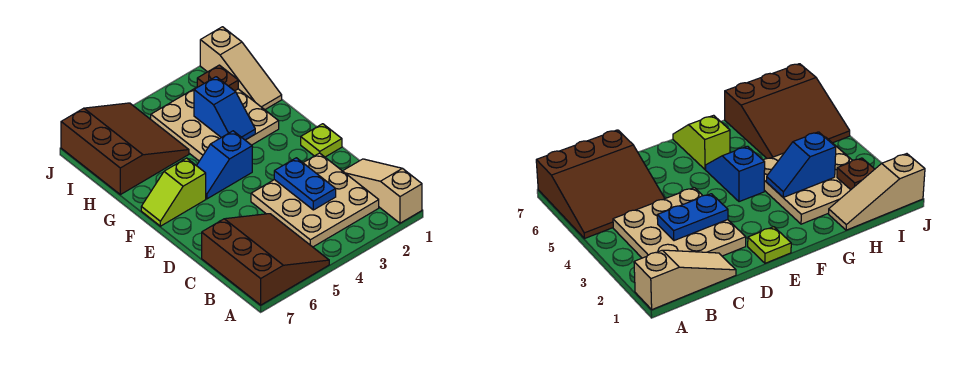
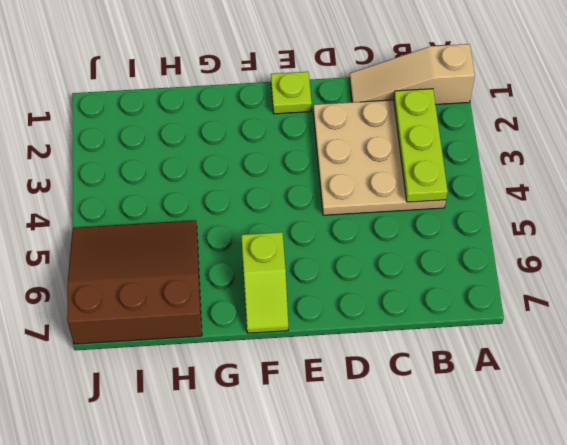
lime plate B2:B4 level 2 -> none
none -> brown slope A5:C7 level 1 top 7
none -> blue slope F4:F5 level 1 top 4
none -> tan plate G2:I4 level 1

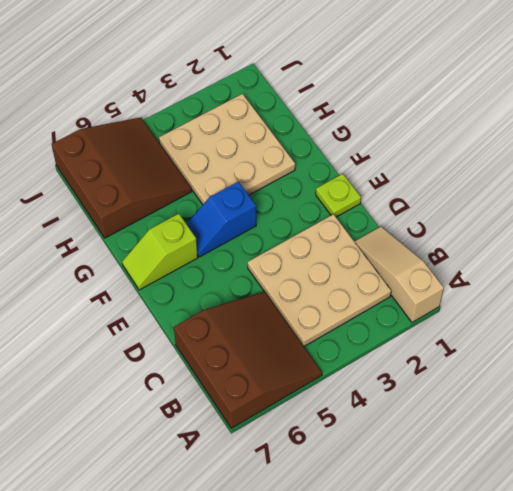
none -> tan slope H1:J1 level 1 top J
none -> blue plate C3:D3 level 2
none -> blue slope G3:H3 level 2 top H

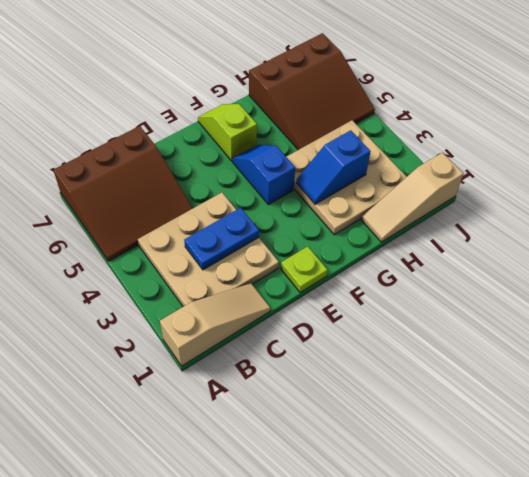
none -> brown plate I2 level 2

